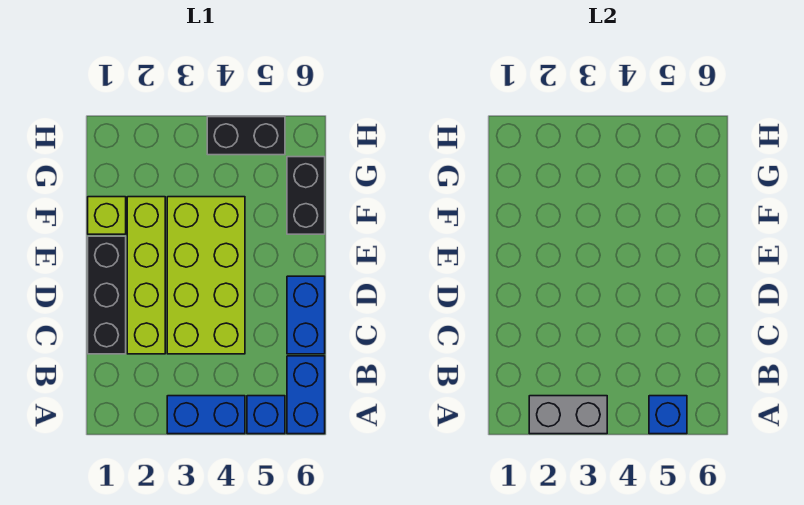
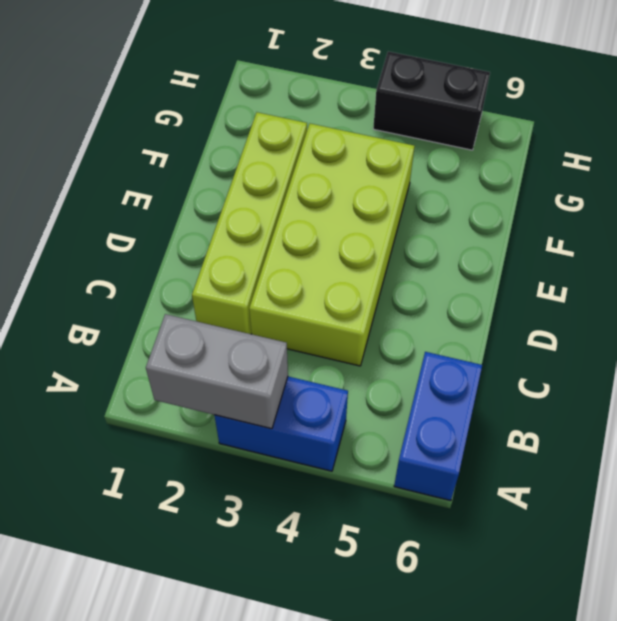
none -> blue brick A5 level 1
none -> black brick C1:E1 level 1
none -> blue brick C6:D6 level 1

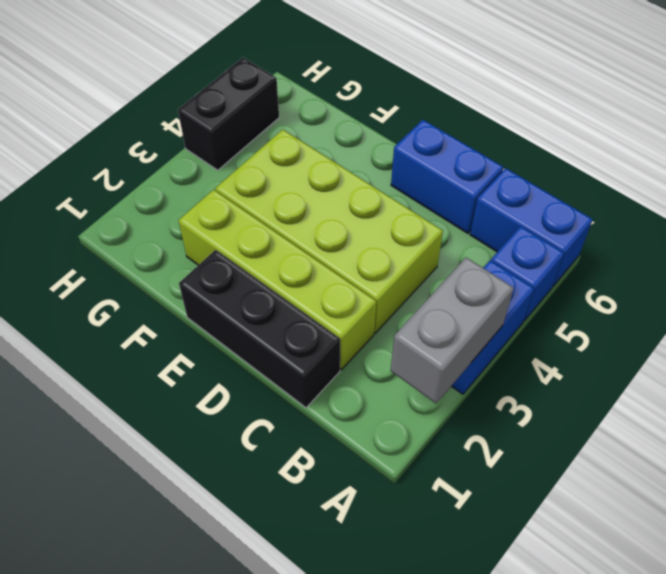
none -> lime brick F1 level 1
none -> black brick F6:G6 level 1
none -> blue brick A5 level 2

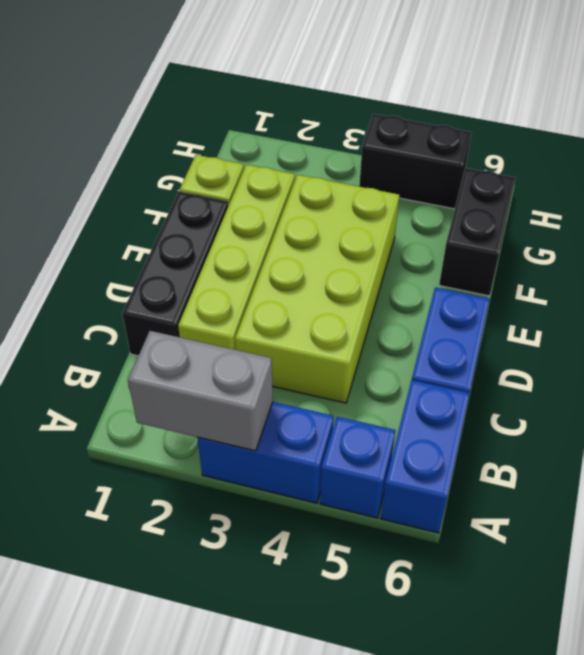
none -> blue brick A5 level 2

